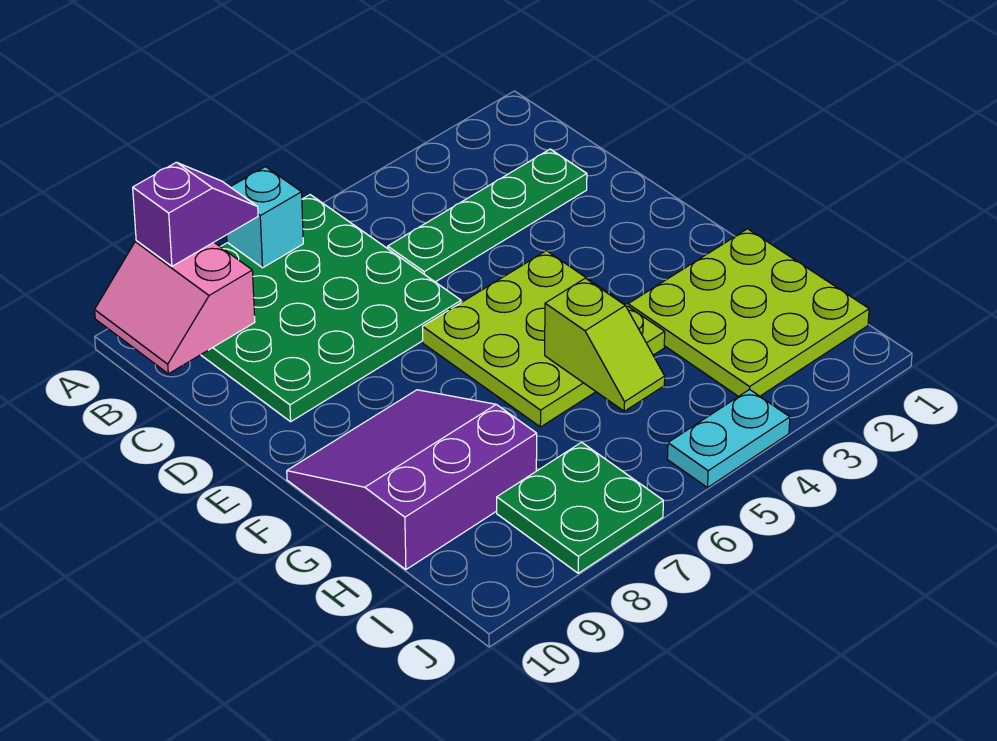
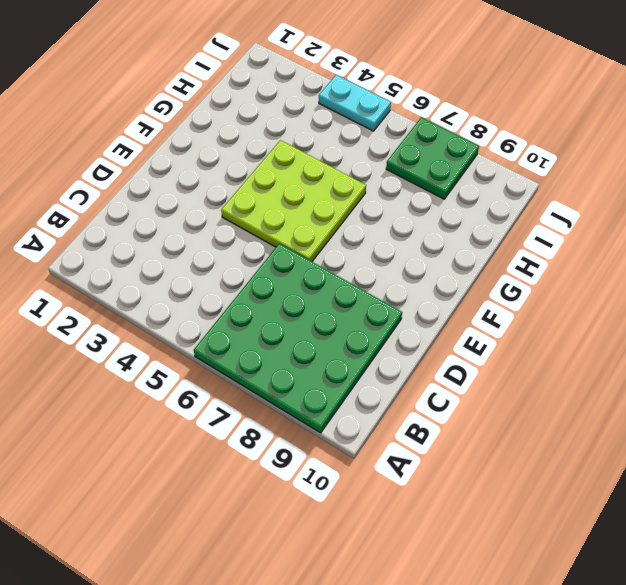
none -> green plate C2:C5 level 1
none -> purple slope F8:H10 level 1 top H

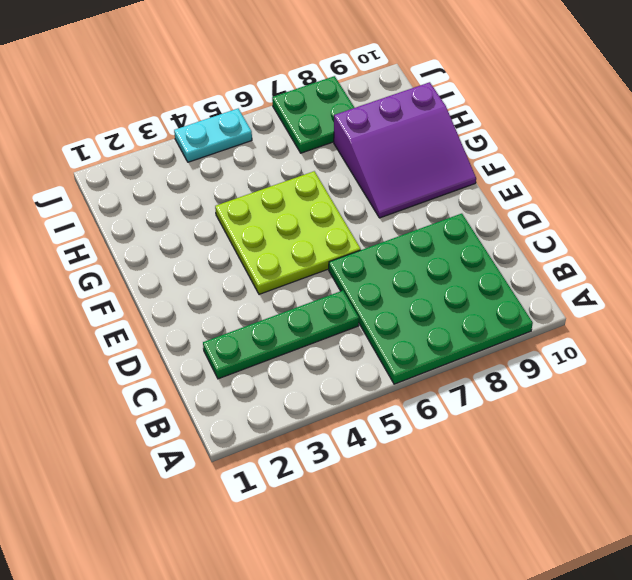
none -> lime plate G1:I3 level 1
none -> cyan brick A7 level 2

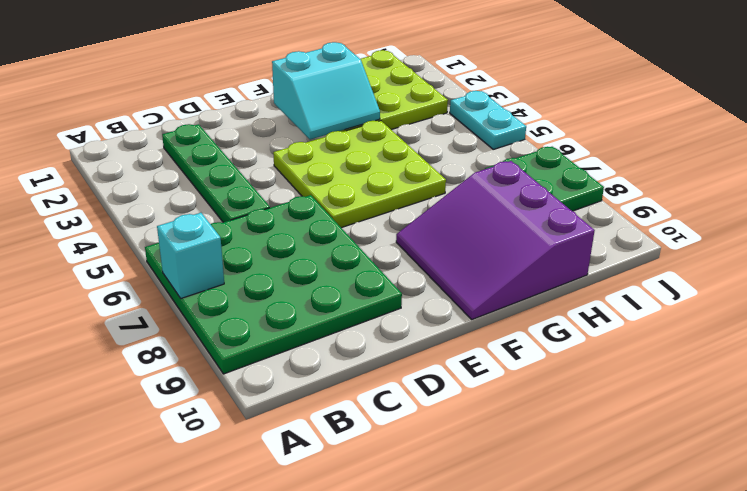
cyan slope F2:G3 level 2 top 2 -> none
none -> pink slope A9:B10 level 2 top 9
none -> lime slope G5:H5 level 2 top G

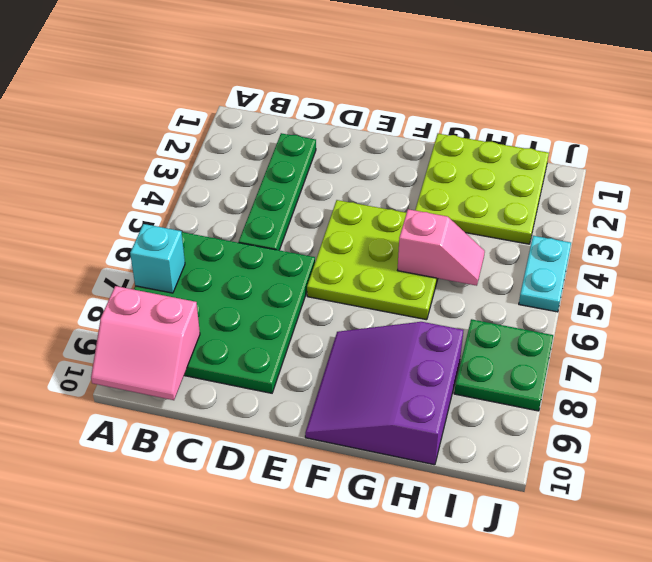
pink slope G5:H5 level 2 top G -> lime slope G5:H5 level 2 top G
none -> purple slope A8:A9 level 3 top 9

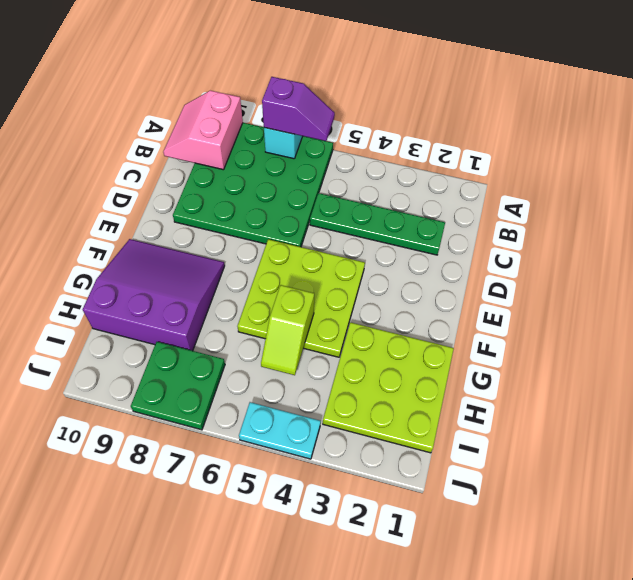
purple slope A6:A7 level 3 top 7 -> purple slope A8:A9 level 3 top 9

